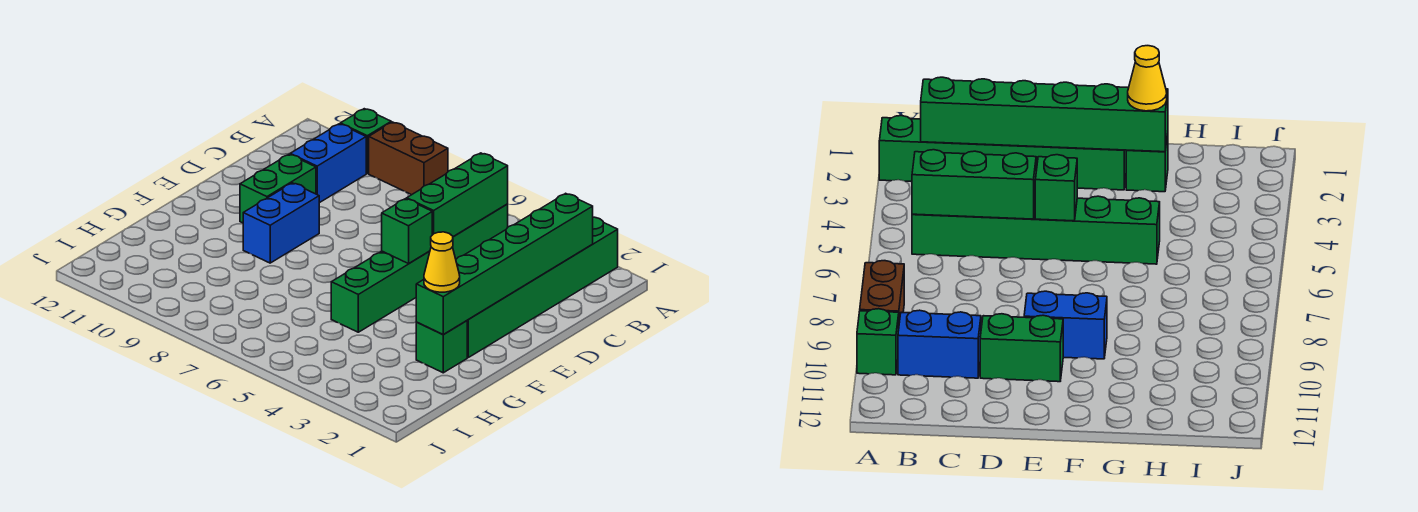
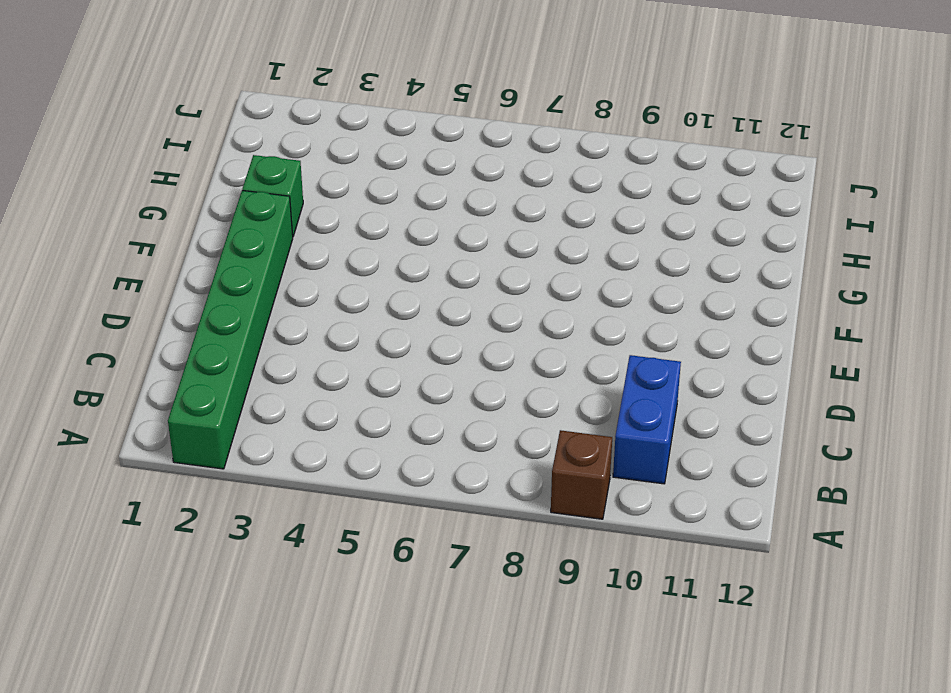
brown brick A9 level 1 -> brown brick A8:A9 level 1
none -> green brick A10 level 1
none -> green brick B5:G5 level 1
none -> green brick D10:E10 level 1

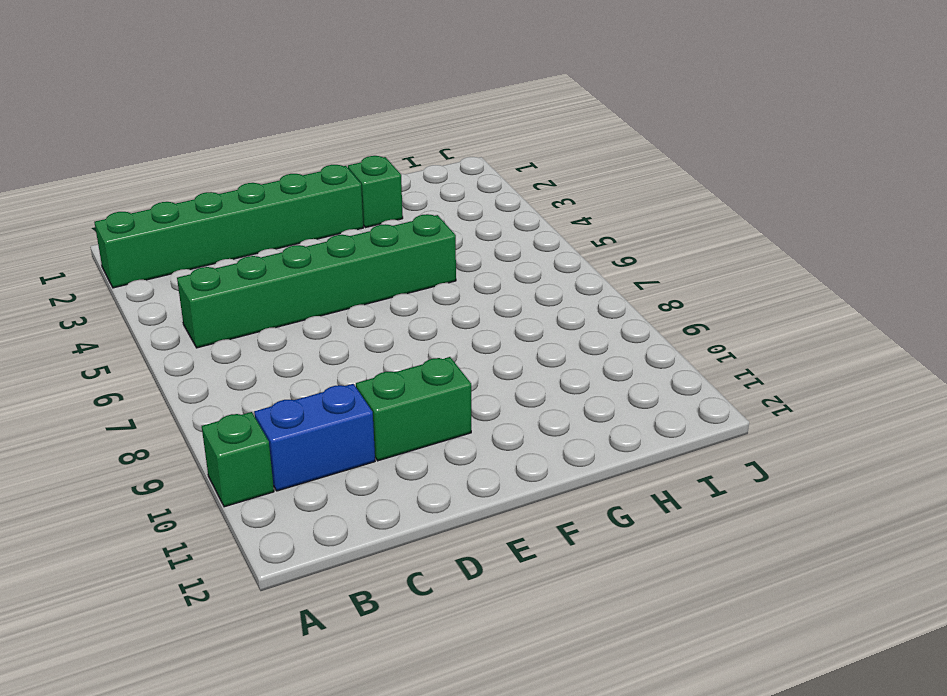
none -> brown brick A8:A9 level 1
none -> blue brick E9:F9 level 1
none -> green brick B2:G2 level 2

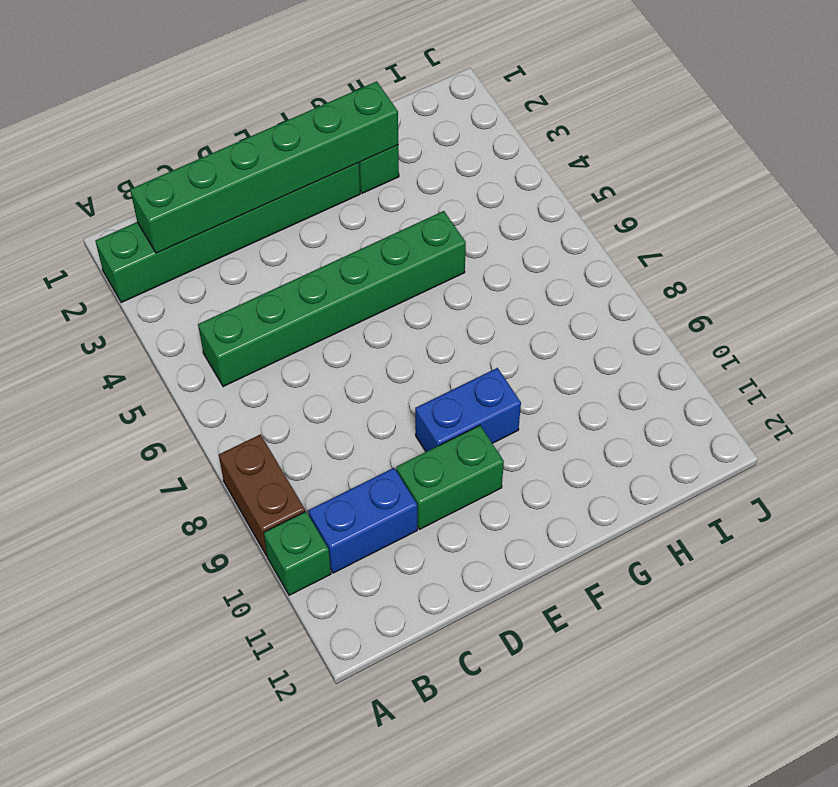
none -> green brick B5:D5 level 2
none -> green brick E5 level 2
none -> yellow cone G2 level 3

